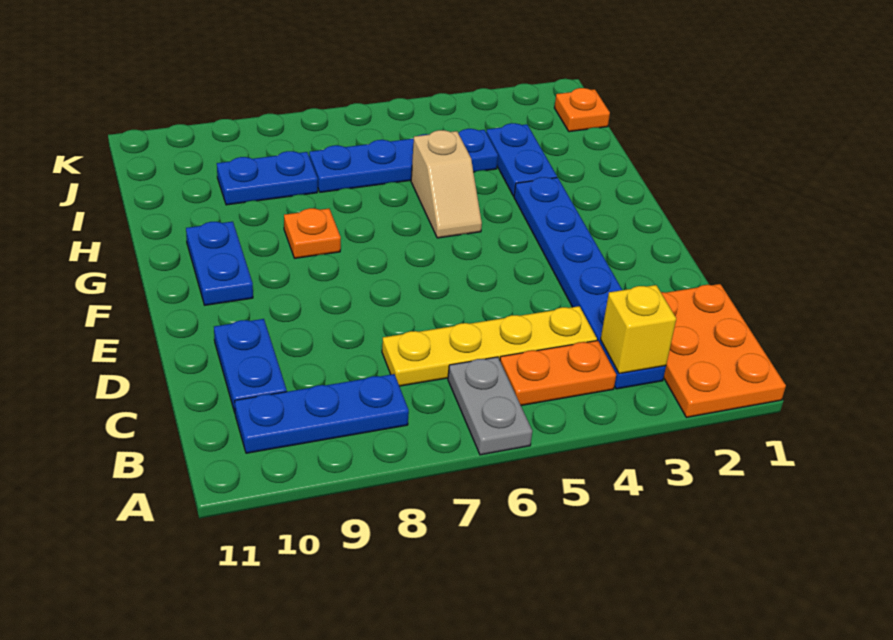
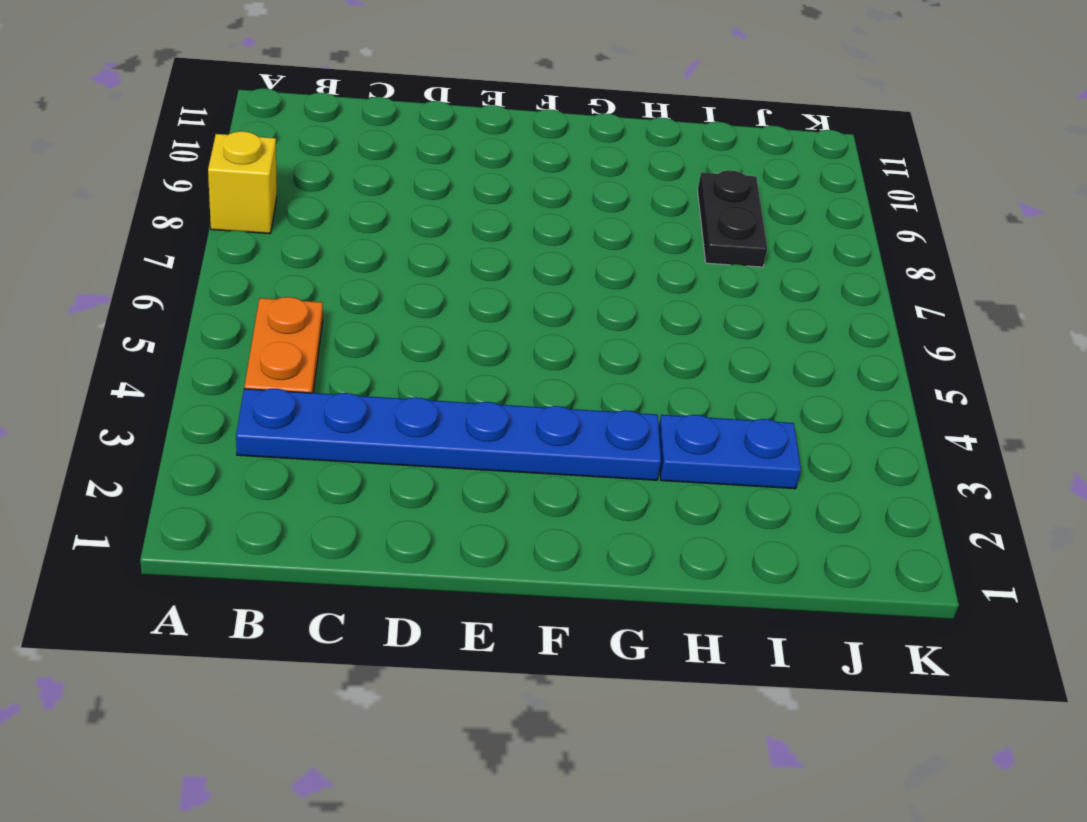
yellow brick A8 level 1 -> yellow brick B3 level 2
black plate I8:I9 level 1 -> blue plate I8:I9 level 1
none -> orange plate A1:C2 level 1
none -> grey plate A6:B6 level 1
none -> blue plate B8:B10 level 1

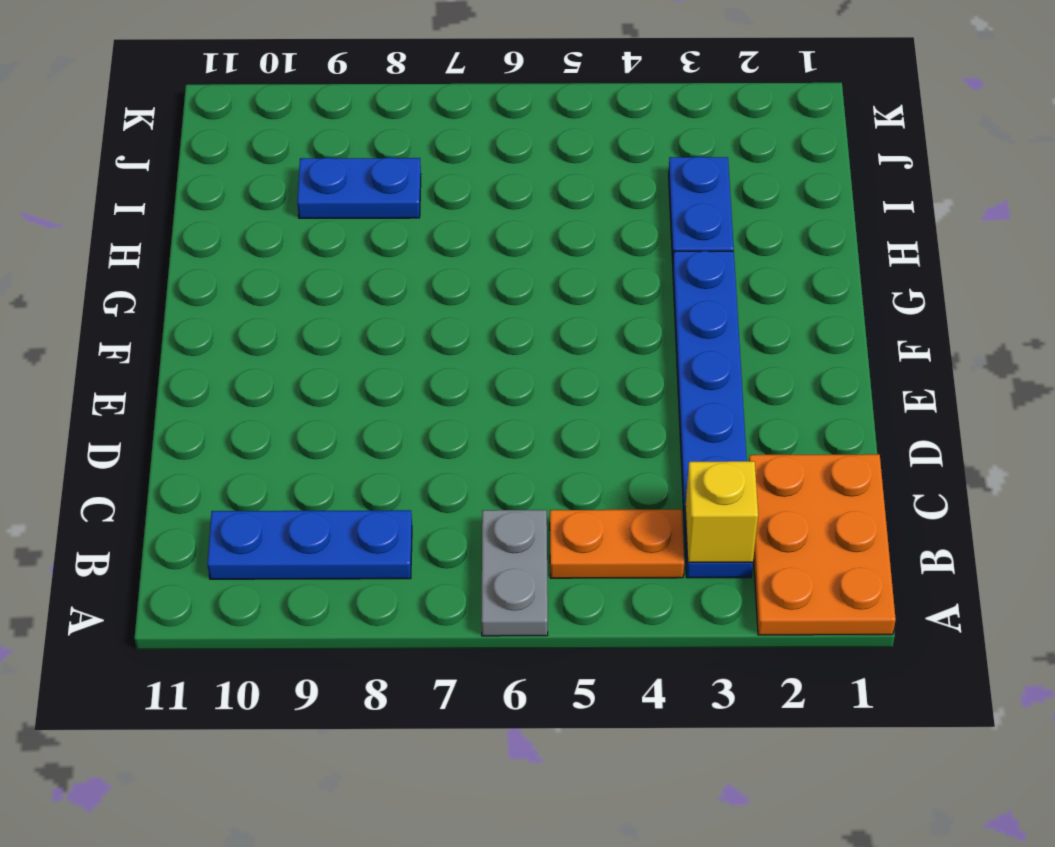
none -> yellow plate C4:C7 level 1
none -> blue plate C10:D10 level 1
none -> blue plate F10:G10 level 1

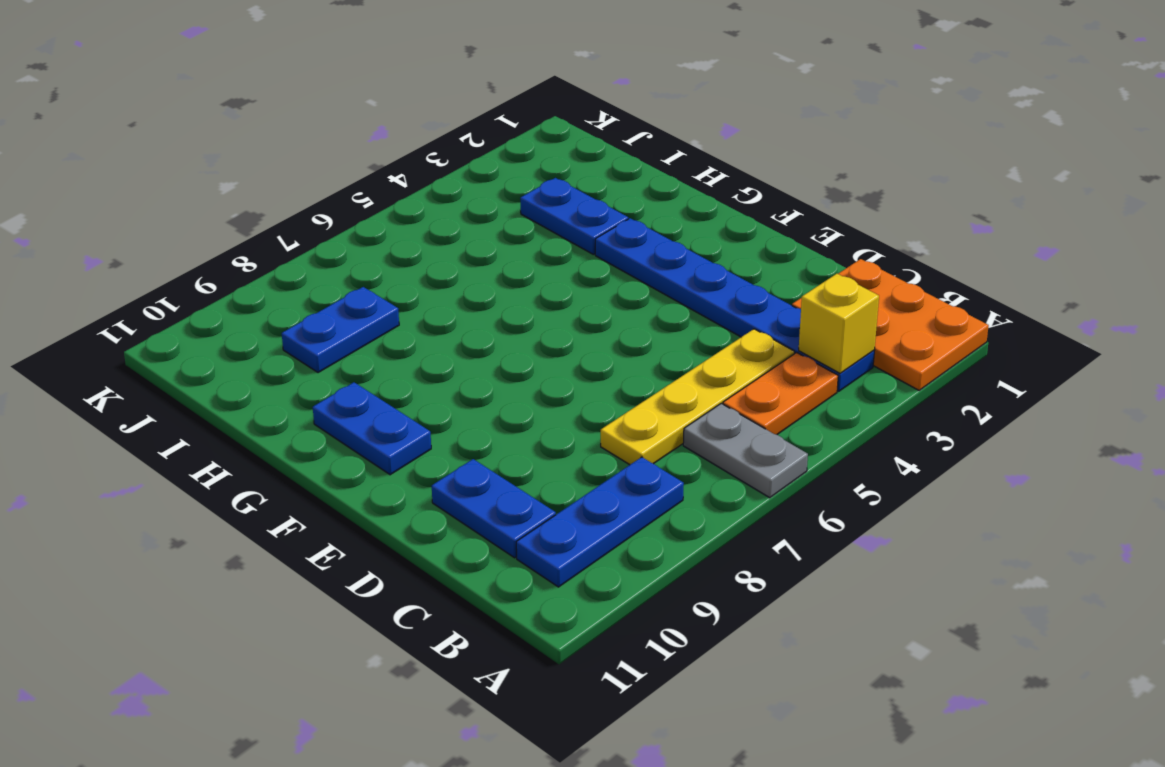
none -> tan slope G5:H5 level 1 top H
none -> orange plate G8 level 1
none -> blue plate I4:I7 level 1

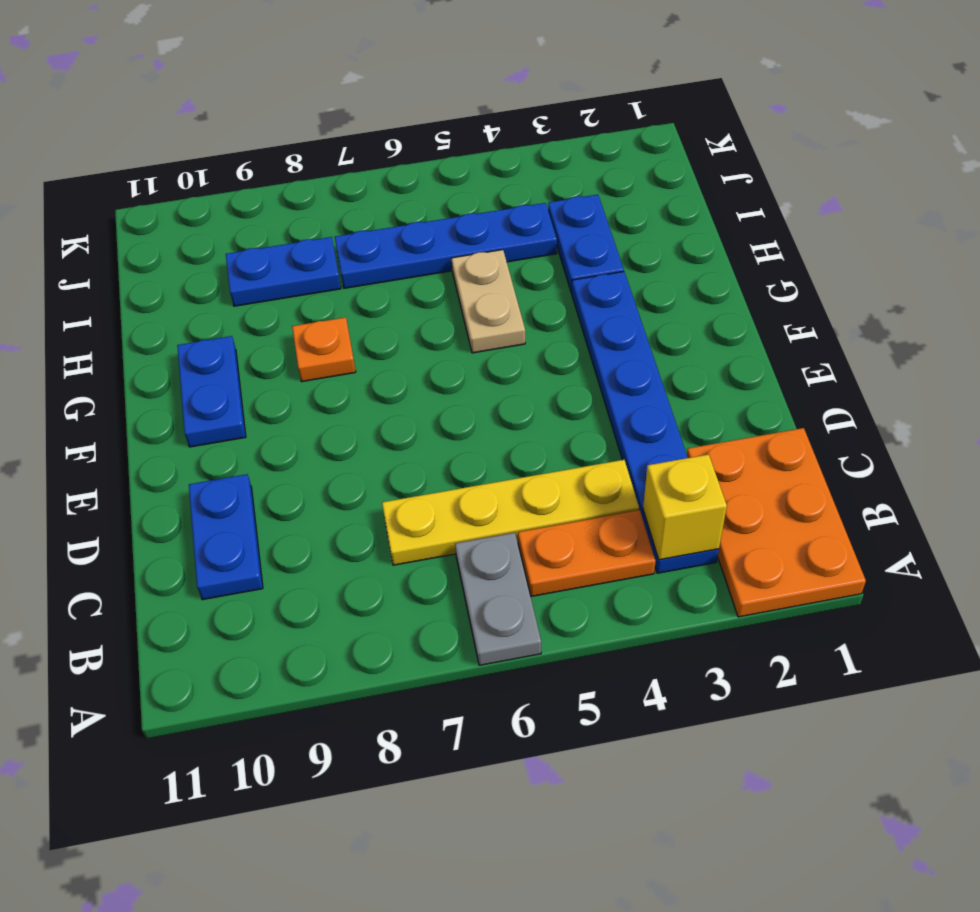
tan plate G5:H5 level 1 -> tan slope G5:H5 level 1 top H
none -> blue plate B8:B10 level 1
none -> orange plate J1 level 1

